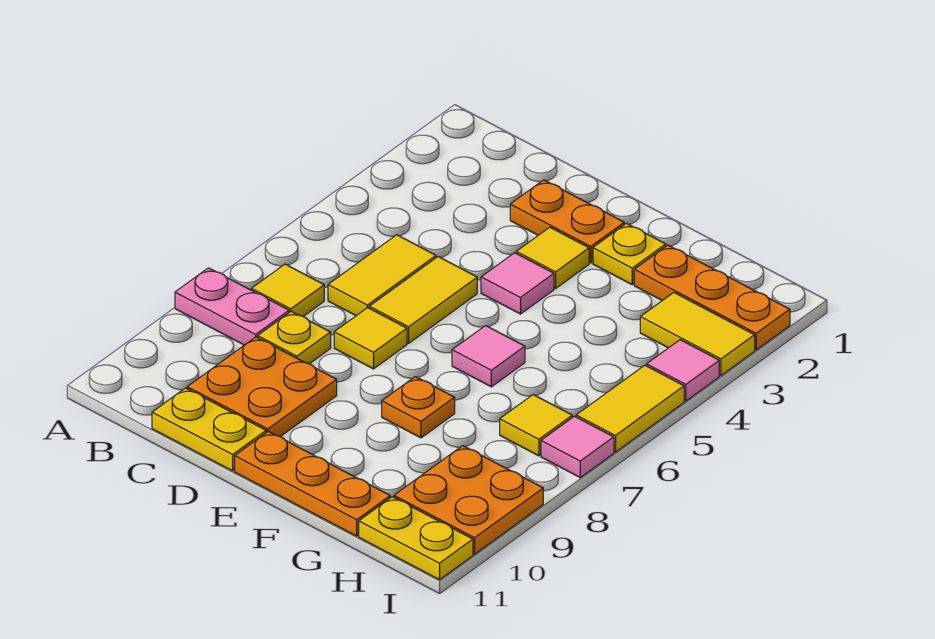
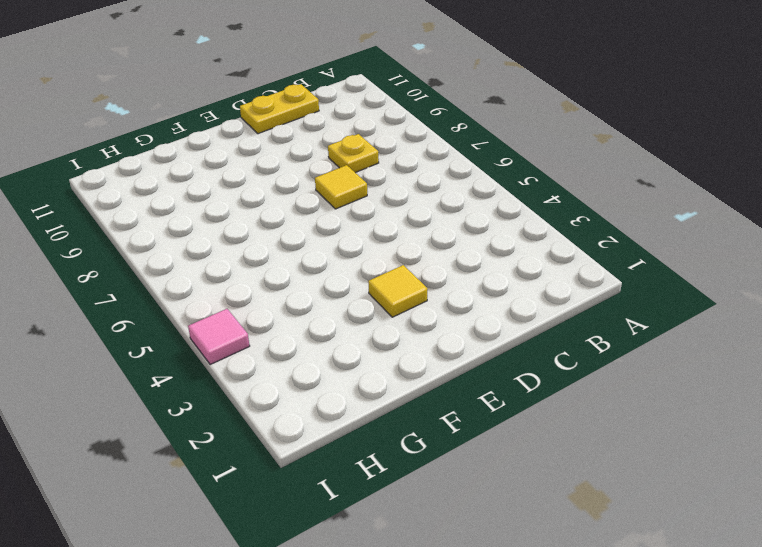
none -> pink plate A8:B8 level 1
none -> yellow tile B7 level 1
none -> yellow tile C5:C6 level 1

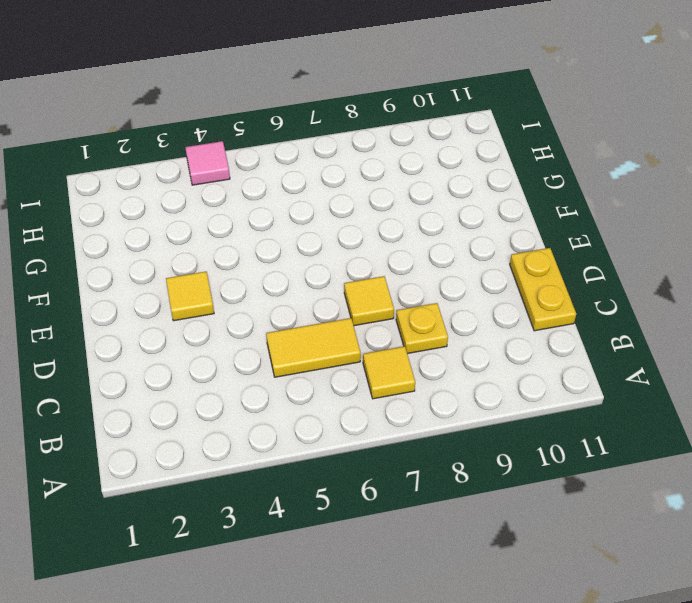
none -> pink plate A8:B8 level 1
none -> orange plate C9:D10 level 1
none -> orange plate D2:E2 level 1

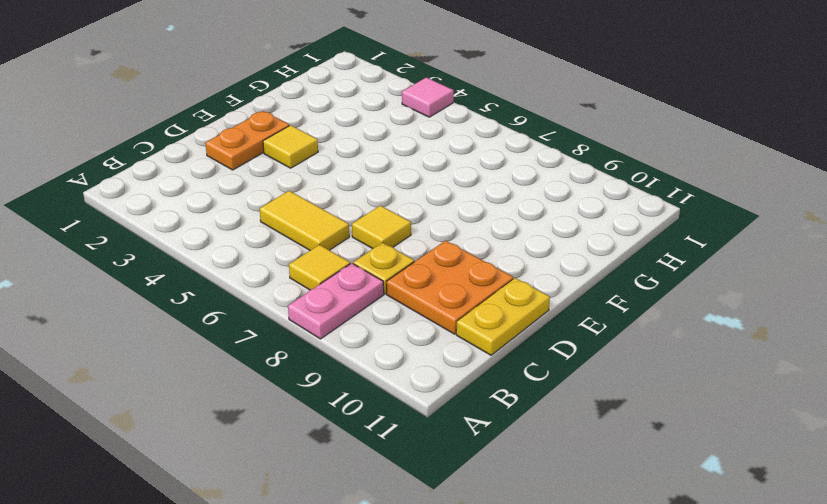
none -> yellow tile D5:D6 level 1
none -> pink tile E4 level 1
none -> orange plate E11:G11 level 1

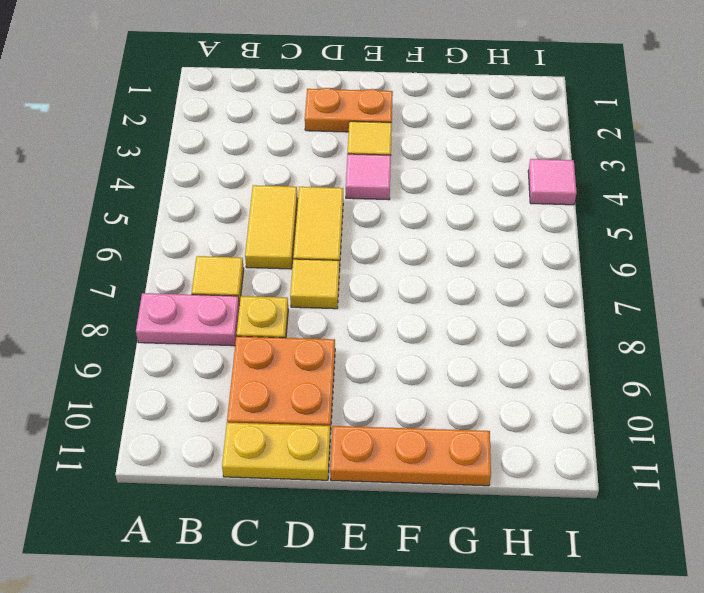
none -> yellow plate F2 level 1
none -> pink tile F6 level 1
none -> orange plate F8 level 1

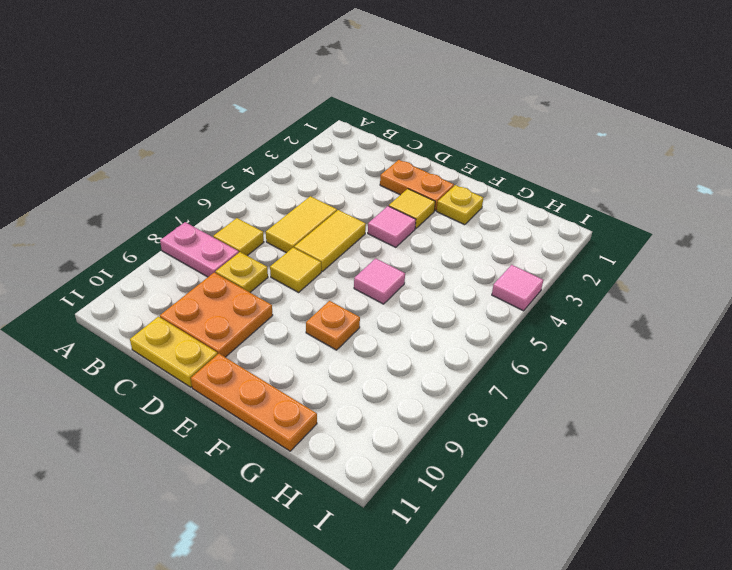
none -> orange plate G2:I2 level 1
none -> yellow tile H3:I3 level 1
none -> yellow tile H7 level 1

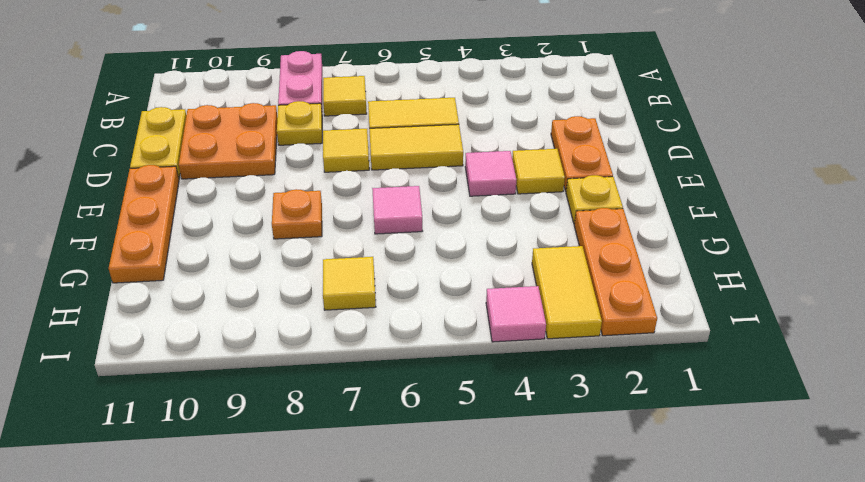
none -> orange plate H9:I10 level 1
none -> yellow plate H11:I11 level 1
none -> yellow tile I5:I6 level 1

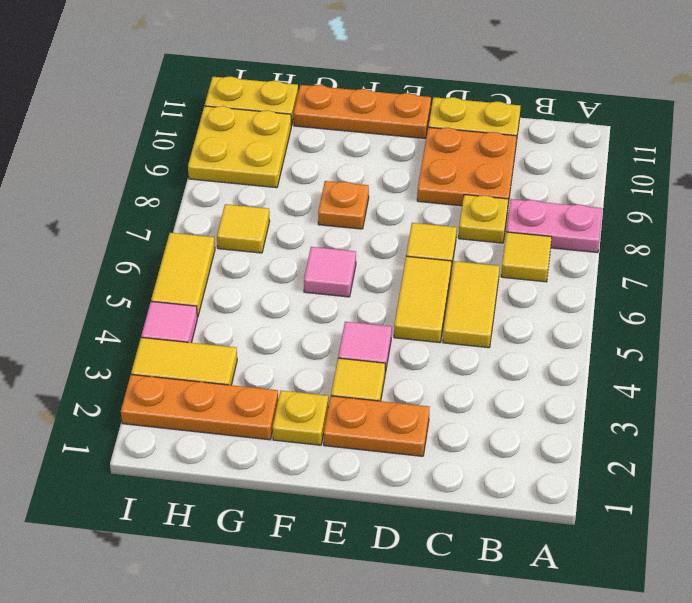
yellow plate H9:I10 level 1 -> orange plate H9:I10 level 1
none -> pink tile I7 level 1

